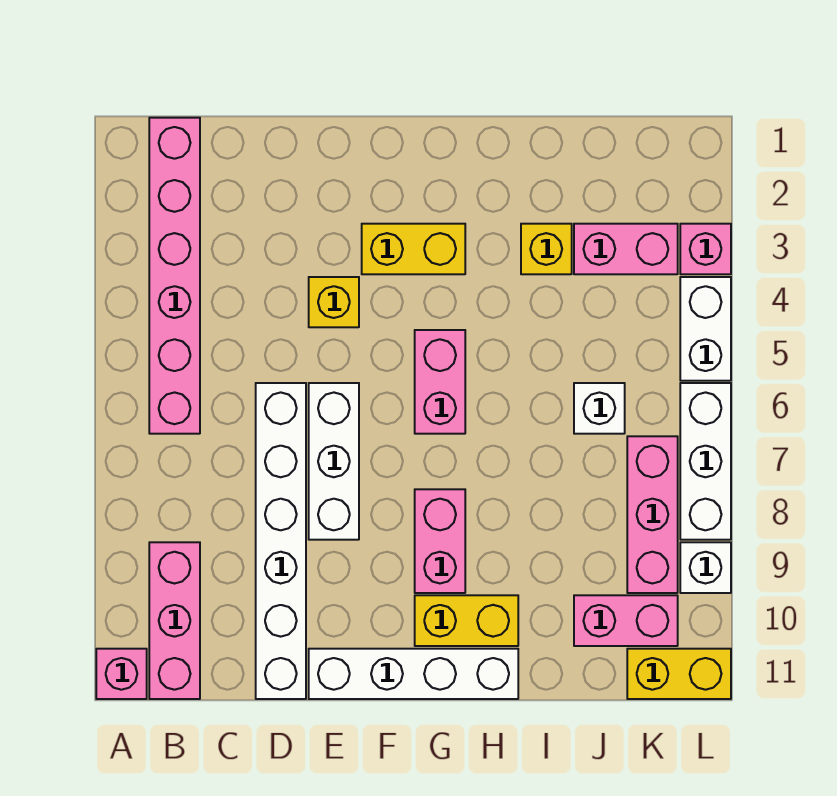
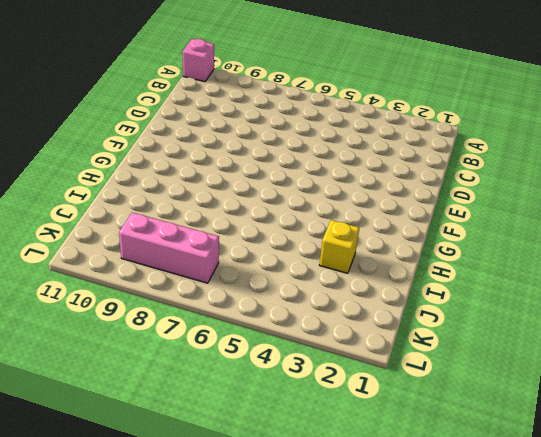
none -> pink brick B1:B6 level 1
none -> pink brick B9:B11 level 1
none -> white brick D6:D11 level 1

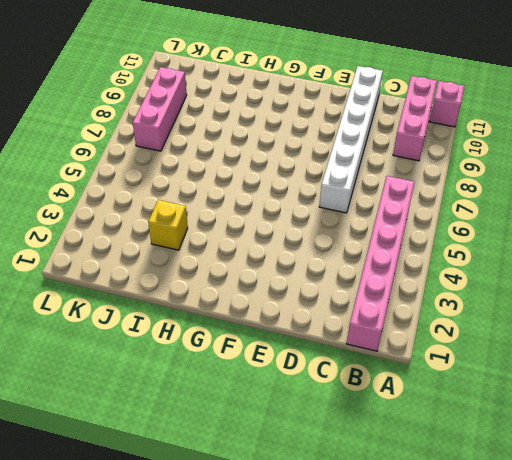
none -> yellow brick E4 level 1
none -> white brick E6:E8 level 1
none -> white brick E11:H11 level 1

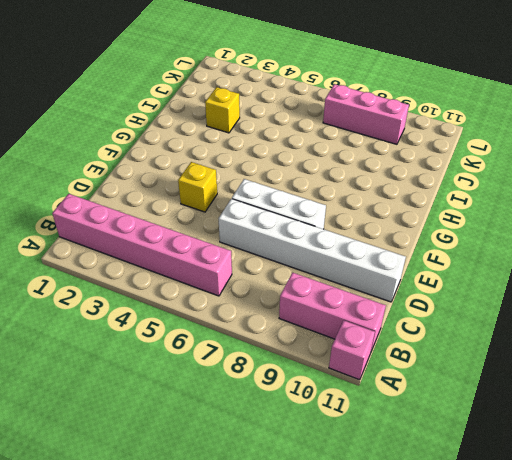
none -> white brick E11:H11 level 1
none -> yellow brick F3:G3 level 1
none -> pink brick G5:G6 level 1

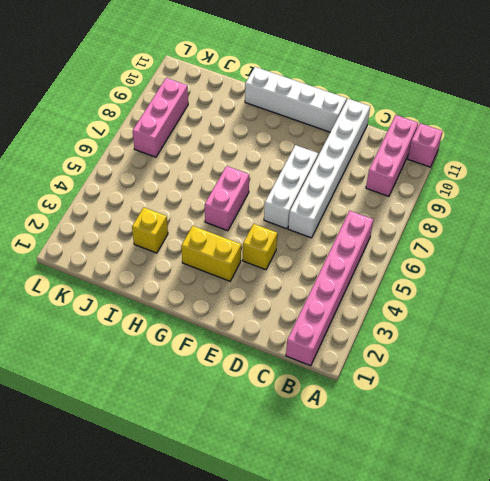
none -> pink brick G8:G9 level 1
none -> yellow brick G10:H10 level 1
none -> pink brick J3:K3 level 1

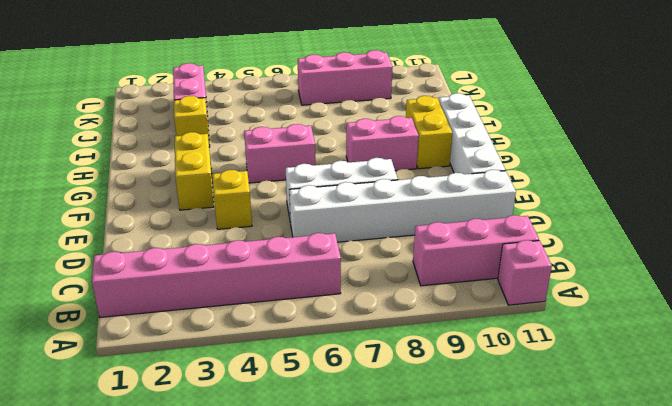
none -> white brick J6 level 1
none -> pink brick J10:K10 level 1
none -> yellow brick K11:L11 level 1

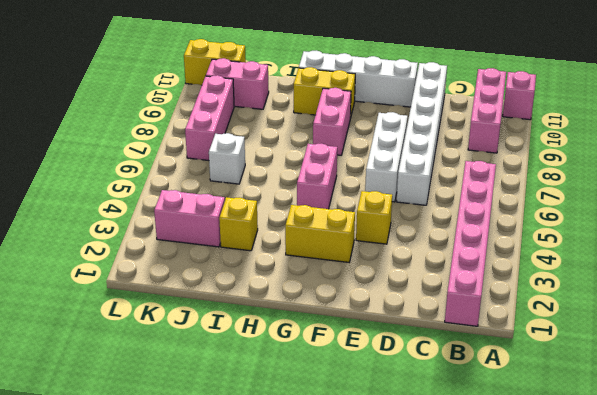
none -> pink brick L3 level 1
none -> white brick L4:L5 level 1
none -> white brick L6:L8 level 1

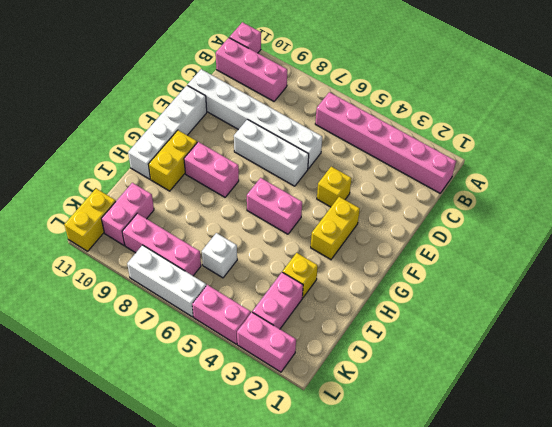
pink brick L2:L3 level 1 -> pink brick L3 level 1
pink brick L4:L5 level 1 -> white brick L4:L5 level 1
none -> white brick L9 level 1

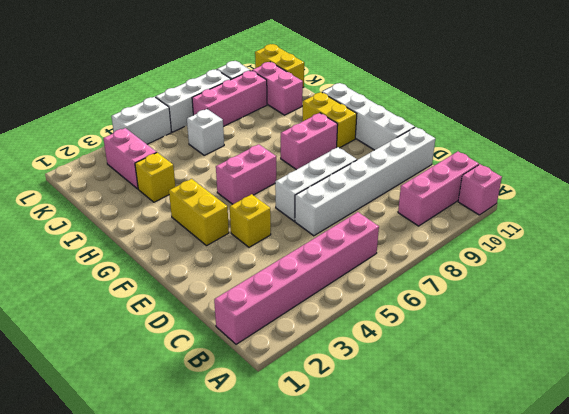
none -> pink brick L3 level 1

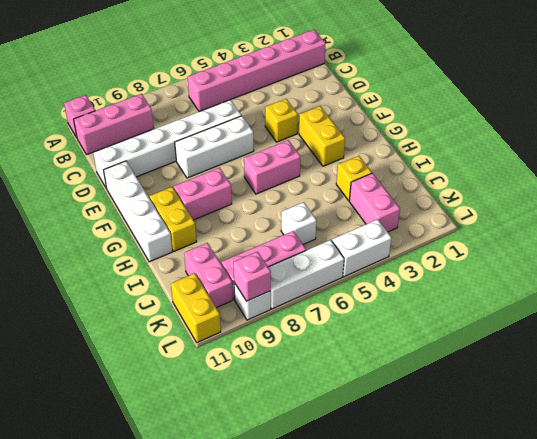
pink brick L9 level 2 -> pink brick L3 level 1

